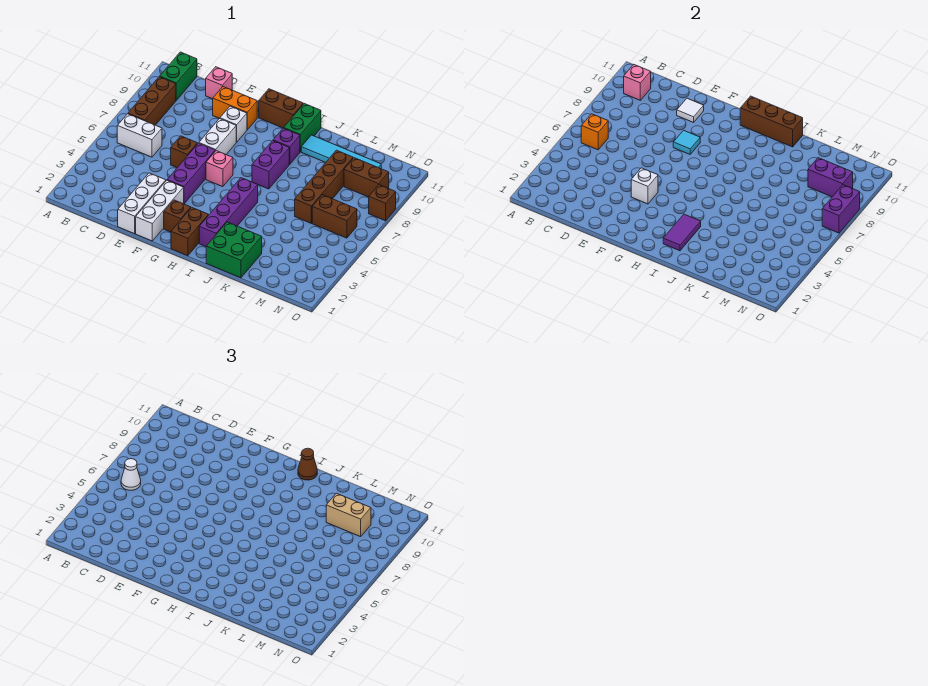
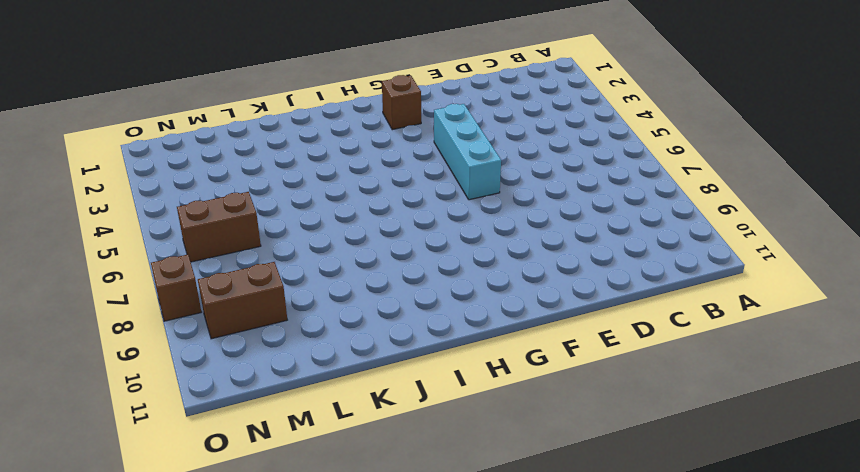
cyan brick F4:F6 level 1 -> purple brick F4:F6 level 1
none -> white brick B6:C6 level 1
none -> brown brick B7:B9 level 1
none -> green brick B10:B11 level 1
none -> pink brick D11 level 1

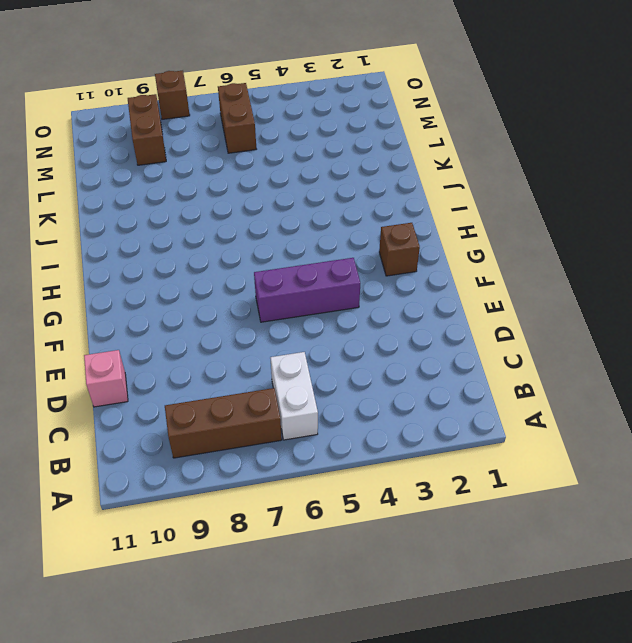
none -> green brick B10:B11 level 1
none -> white brick E1:E3 level 1
none -> brown brick E6 level 1
none -> orange brick E10:F10 level 1

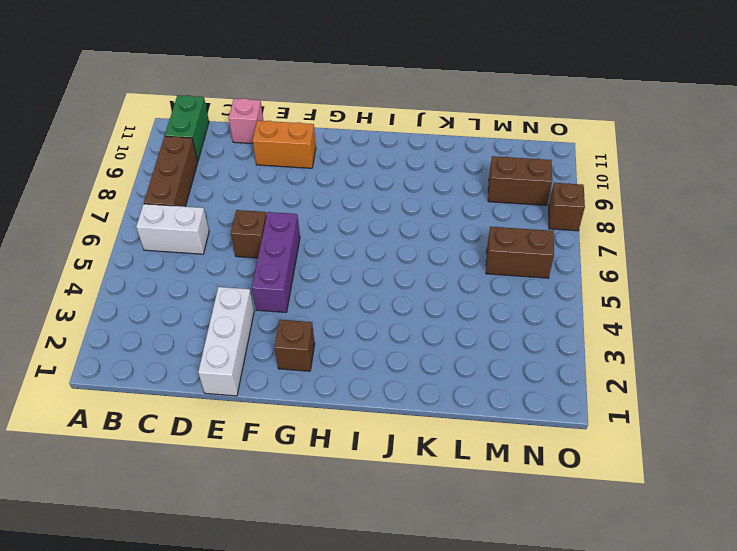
none -> white brick F1:F3 level 1
none -> white brick F7:F8 level 1
none -> white brick F9 level 1
none -> pink brick G6 level 1

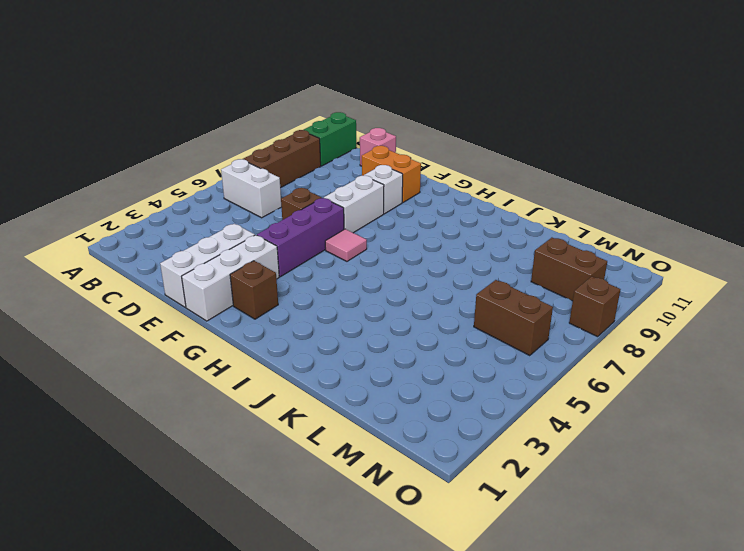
pink tile G6 level 1 -> pink brick G6 level 1
none -> brown brick G11:H11 level 1
none -> brown brick H1:H2 level 1
none -> purple brick I2:I5 level 1
none -> purple brick I7:I8 level 1

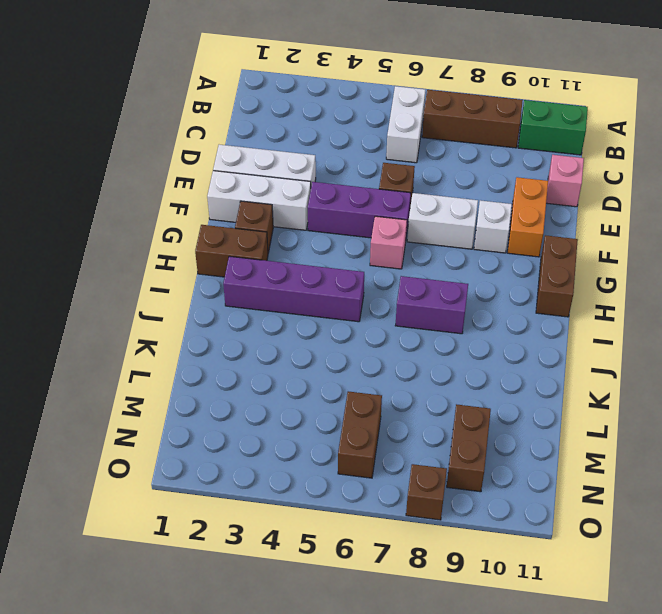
none -> purple brick I9 level 1
none -> green brick I10:I11 level 1
none -> green brick J1:K2 level 1
none -> cyan tile J10:M10 level 1

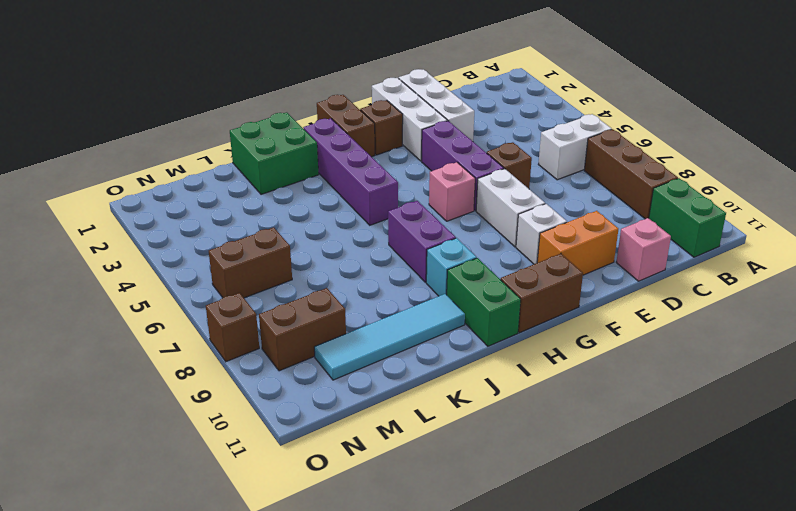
cyan brick I9 level 1 -> purple brick I9 level 1
none -> brown brick L6:L9 level 1
none -> orange brick B6 level 2
none -> pink brick B10 level 2
none -> white tile E10 level 2

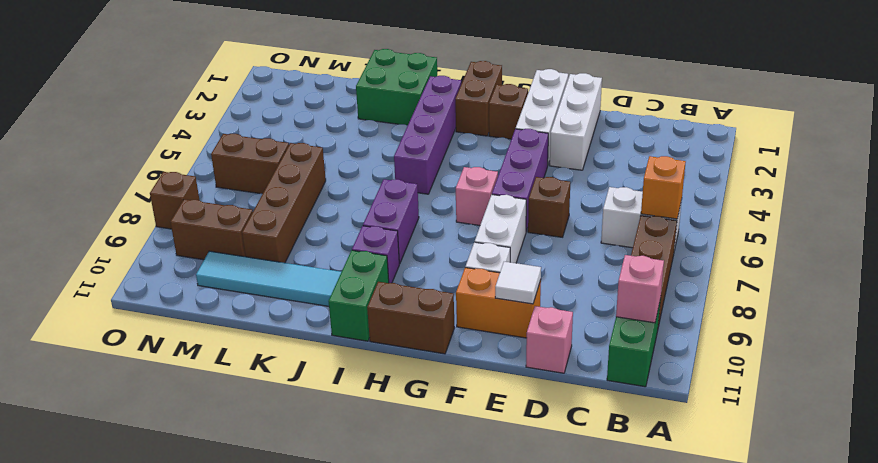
none -> white brick F4 level 2
none -> cyan tile F8 level 2
none -> brown brick H11:J11 level 2
none -> purple tile I2:I3 level 2

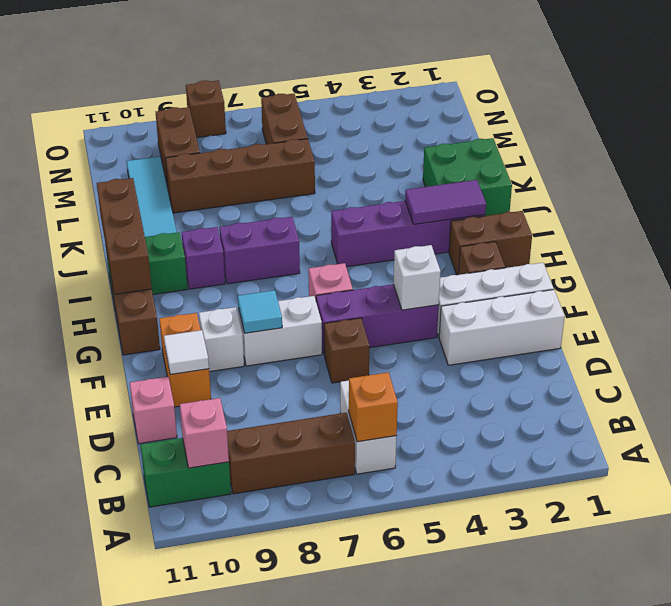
none -> purple brick M9:N9 level 2
none -> purple brick O7:O8 level 2
none -> white cone B6 level 3
none -> brown cone I11 level 3

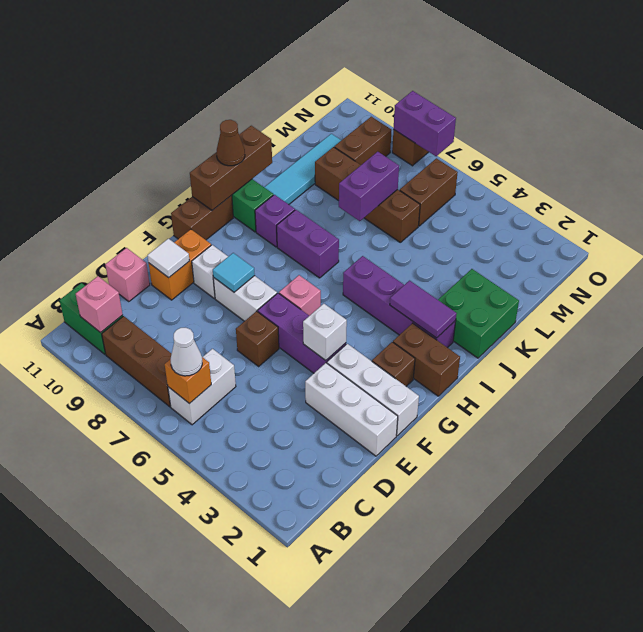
purple brick K7:L7 level 2 -> purple brick M9:N9 level 2
none -> tan brick L9:M9 level 3

